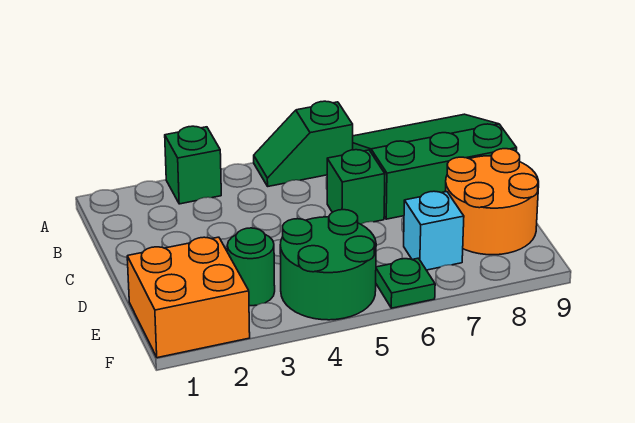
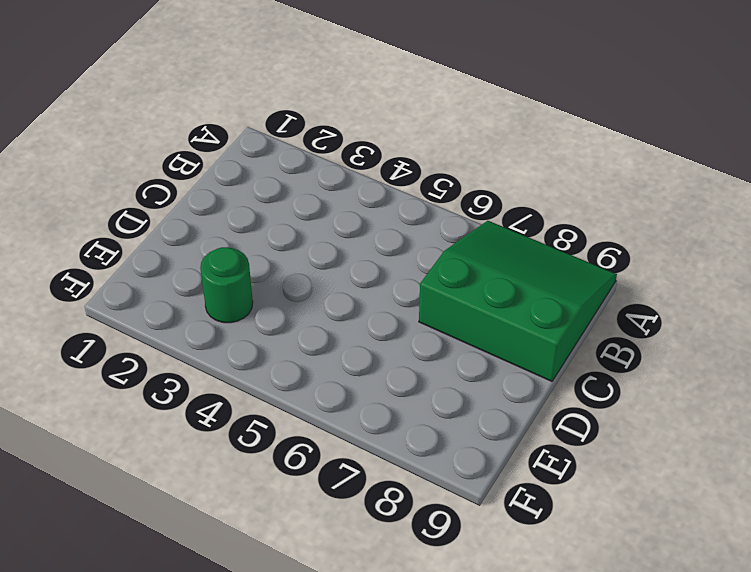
none -> green brick A3 level 1
none -> green slope A5:A6 level 1 top 6

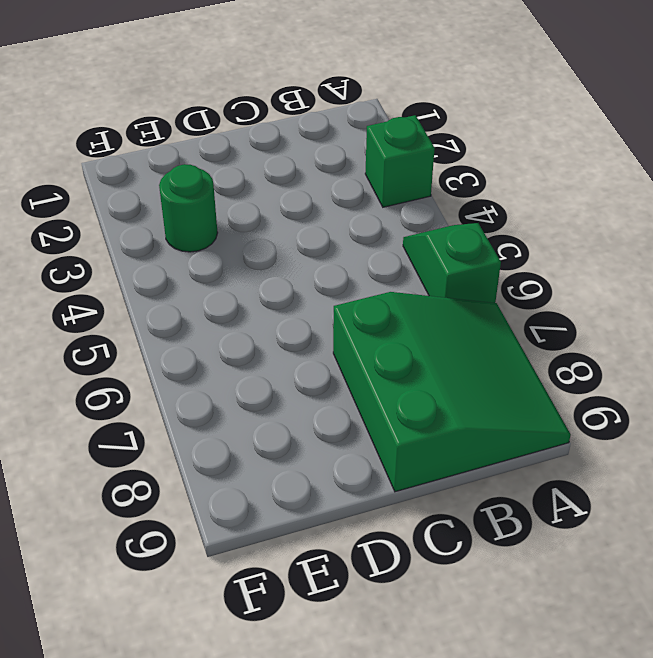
none -> green brick C6 level 1
none -> orange round brick D8:E9 level 1

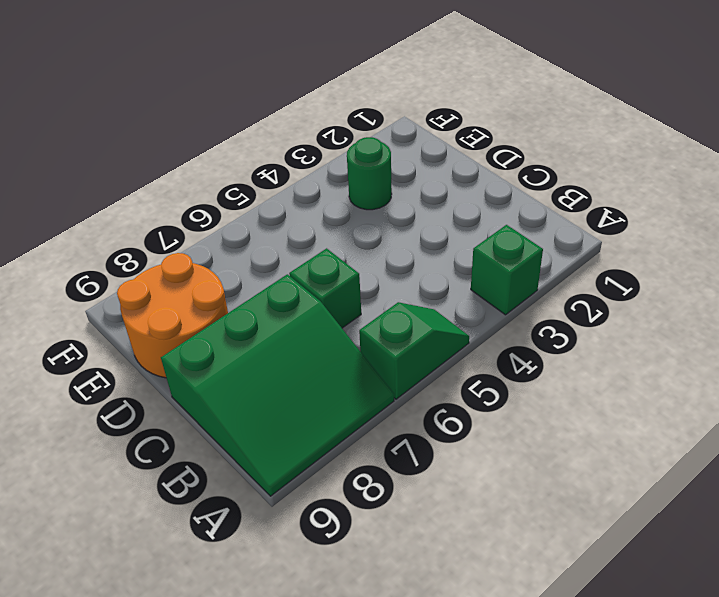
none -> orange brick E1:F2 level 1
none -> green round brick E4:F5 level 1

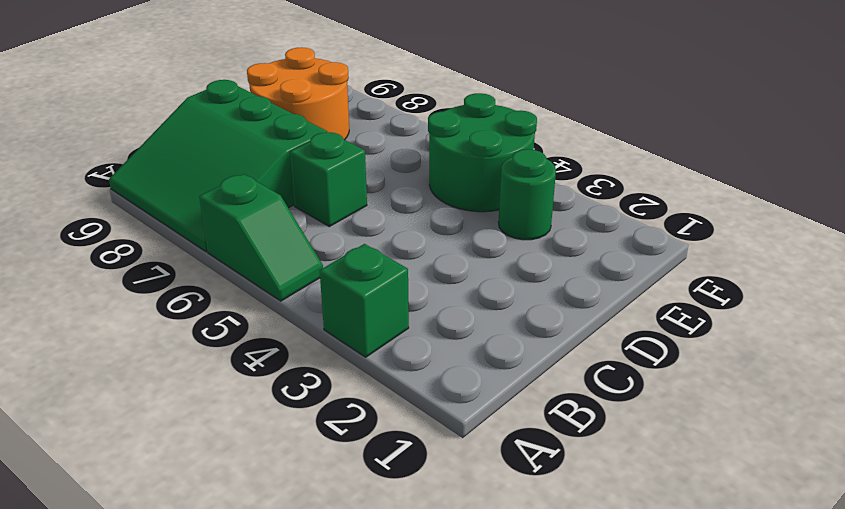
none -> orange brick E1:F2 level 1
none -> cyan brick E7 level 1

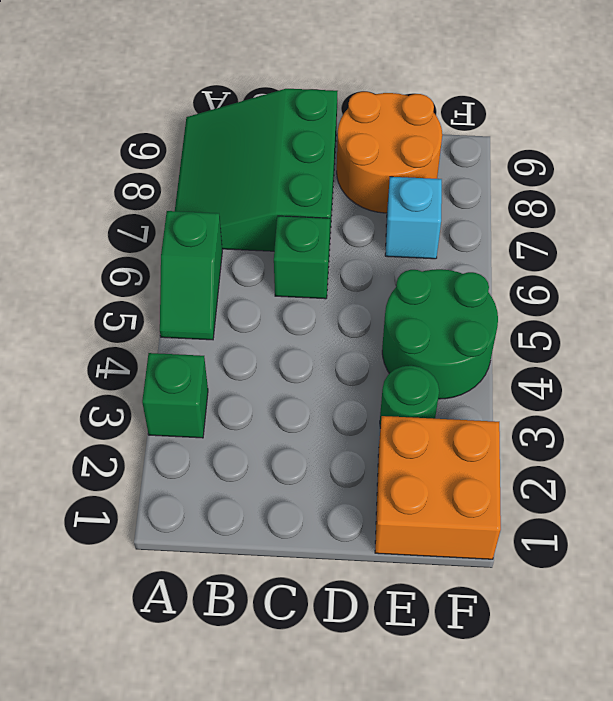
none -> green plate F6 level 1

